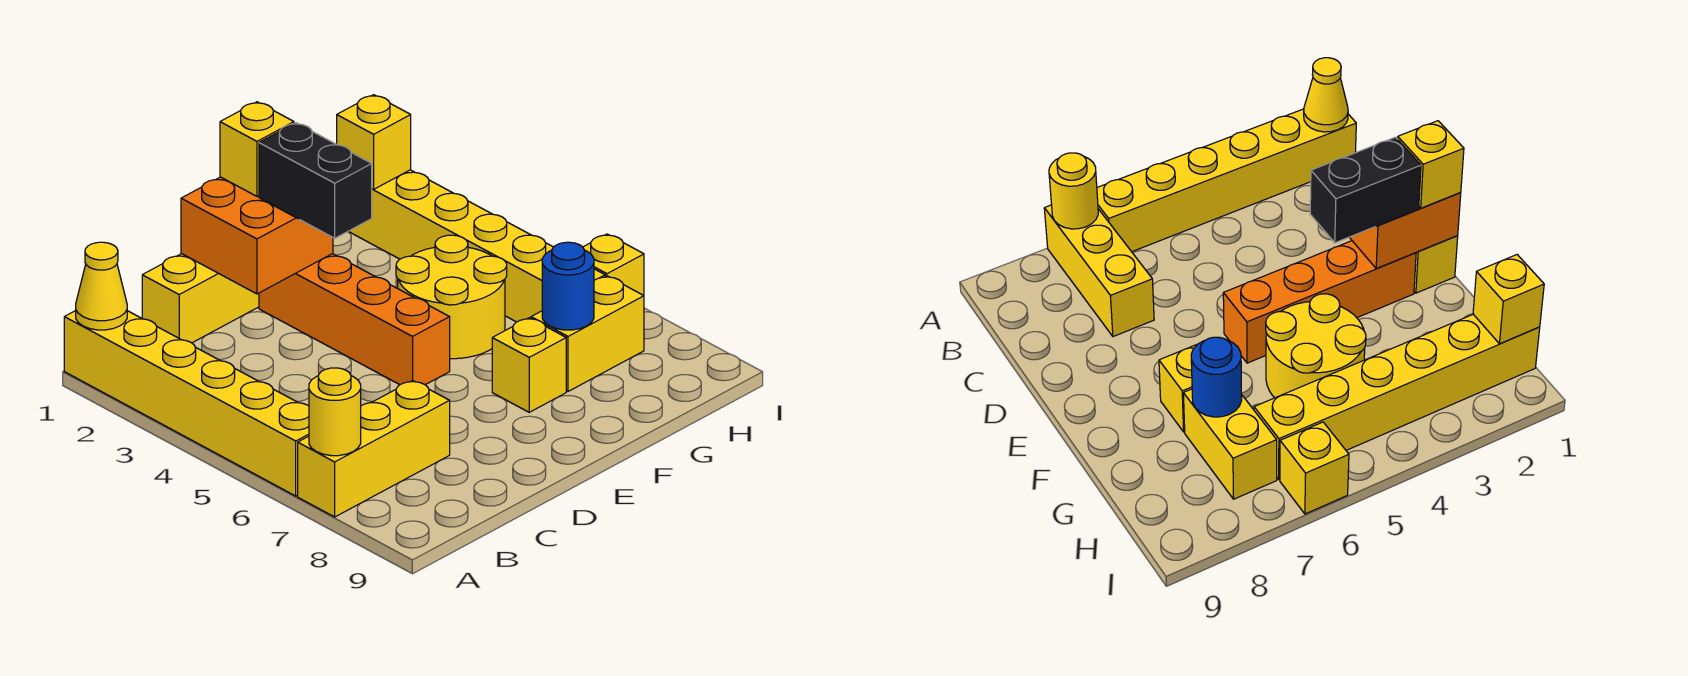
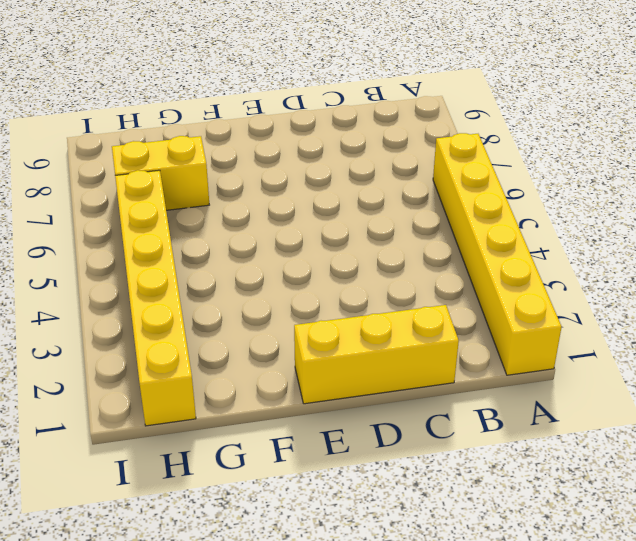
none -> yellow brick A7:C7 level 1
none -> orange brick E2:E5 level 1
none -> yellow round brick F4:G5 level 1

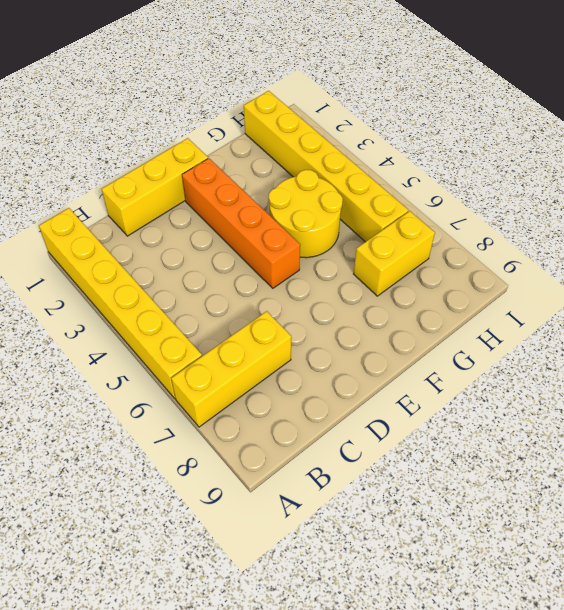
none -> yellow brick F7 level 1
none -> yellow brick I6 level 1
none -> yellow cone A1 level 2

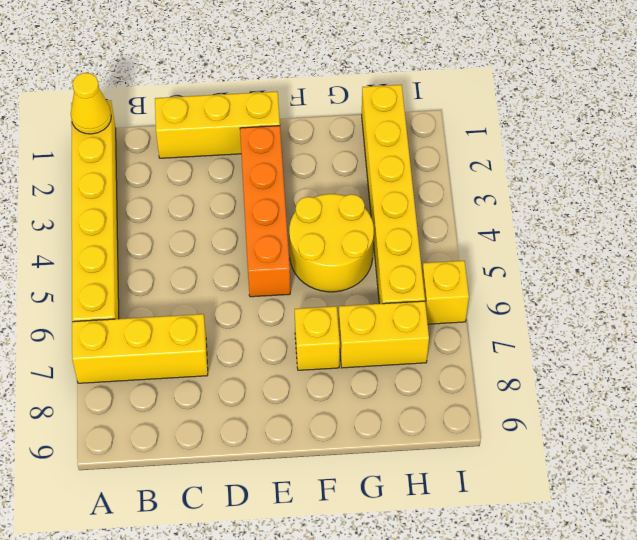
none -> yellow round brick A7 level 2
none -> orange brick D1:E2 level 2
none -> blue round brick G7 level 2

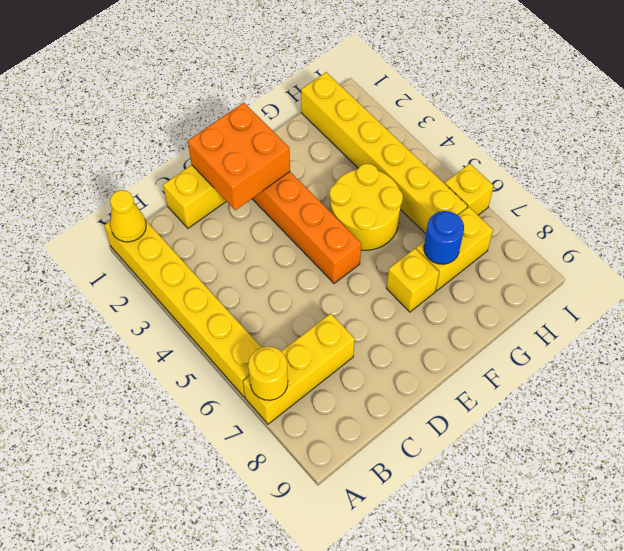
none -> yellow brick H1 level 2
none -> yellow brick E1 level 3
none -> black brick E2:E3 level 3

